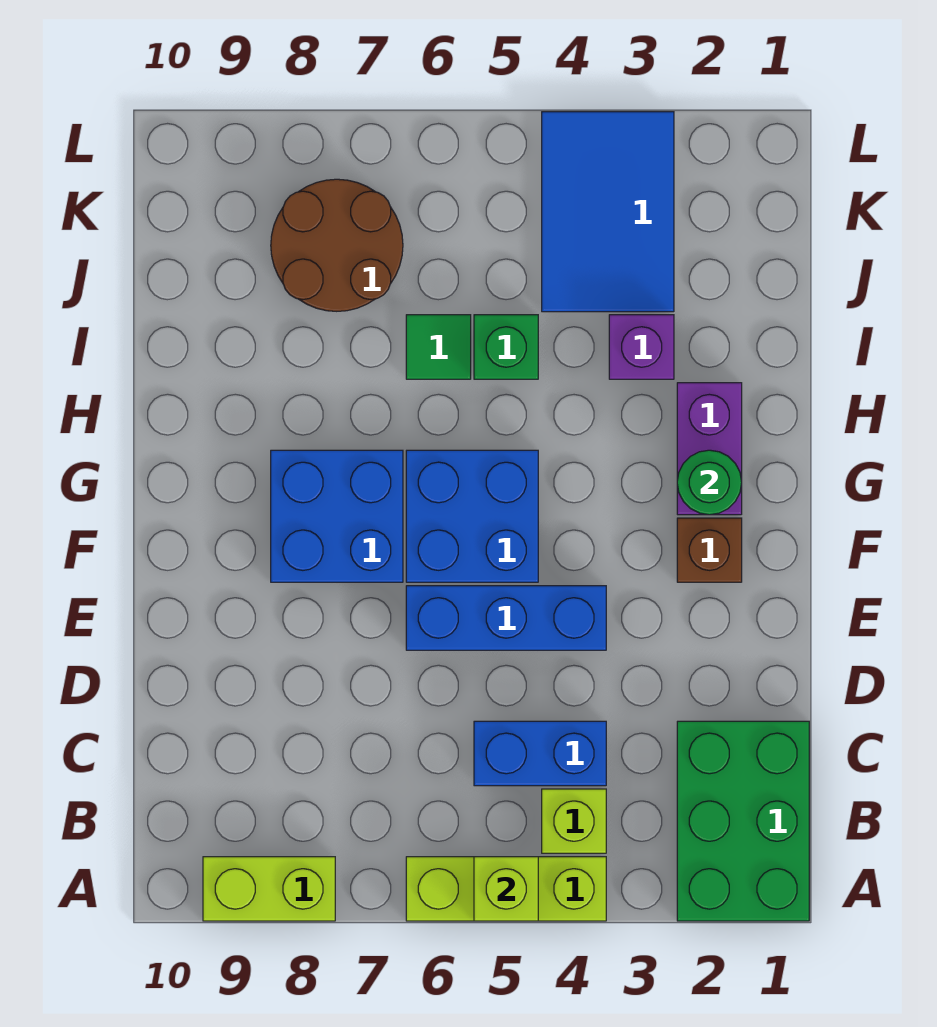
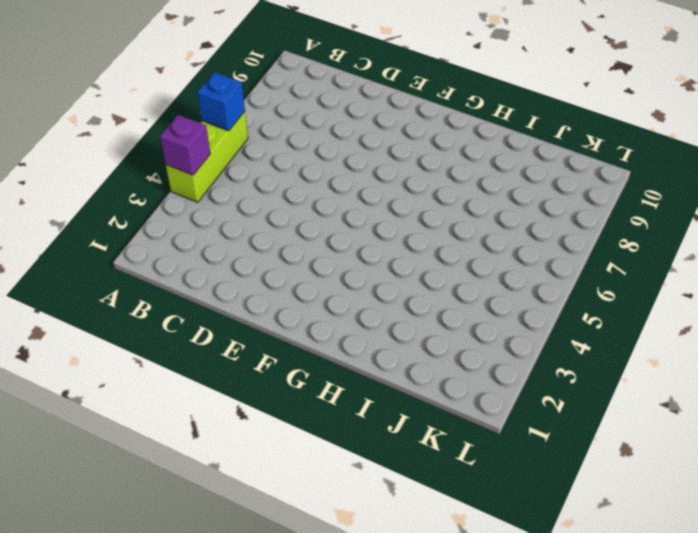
purple brick A4 level 2 -> purple brick I3 level 1
blue brick A6 level 2 -> none
none -> green brick A1:C2 level 1
none -> lime brick A8:A9 level 1
none -> lime brick B4 level 1

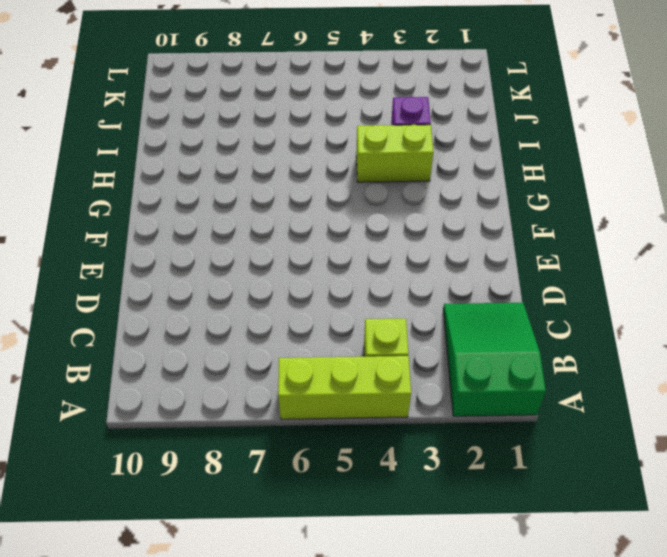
green slope A1:C2 level 1 top A -> green brick A1:C2 level 1
lime brick H3:H4 level 1 -> lime brick A8:A9 level 1
none -> blue brick C4:C5 level 1
none -> blue brick E4:E6 level 1
none -> brown brick F2 level 1

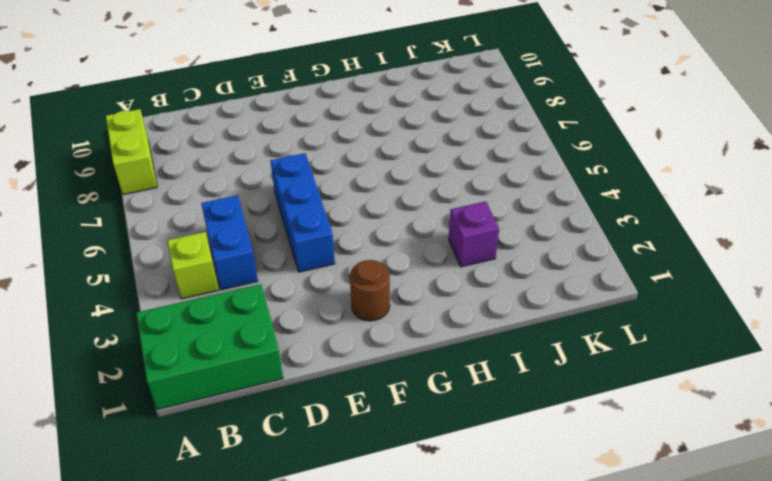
brown round brick F2 level 1 -> brown brick F2 level 1
none -> lime brick A4:A6 level 1
none -> blue brick F5:G6 level 1
none -> blue brick F7:G8 level 1

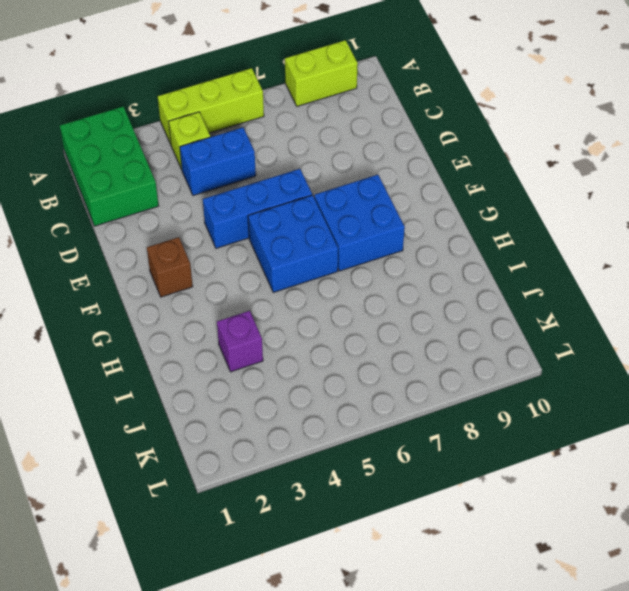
none -> purple brick G2:H2 level 1
none -> green brick I5 level 1
none -> green tile I6 level 1

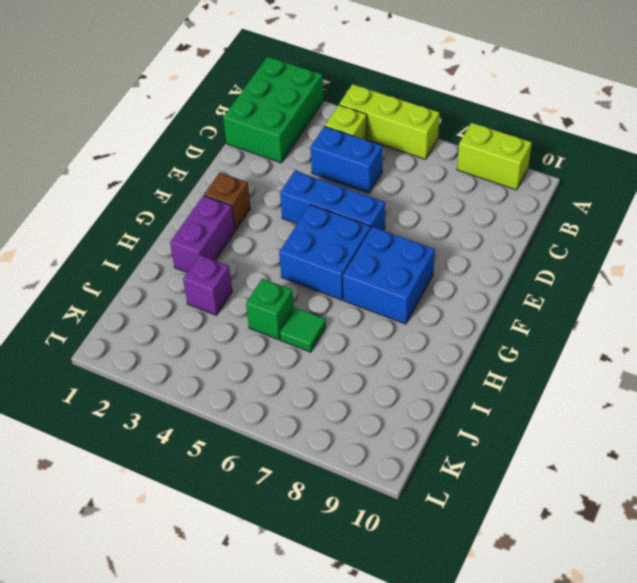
none -> blue tile J3:L4 level 1
none -> brown round brick J7:K8 level 1
none -> lime brick A5 level 2

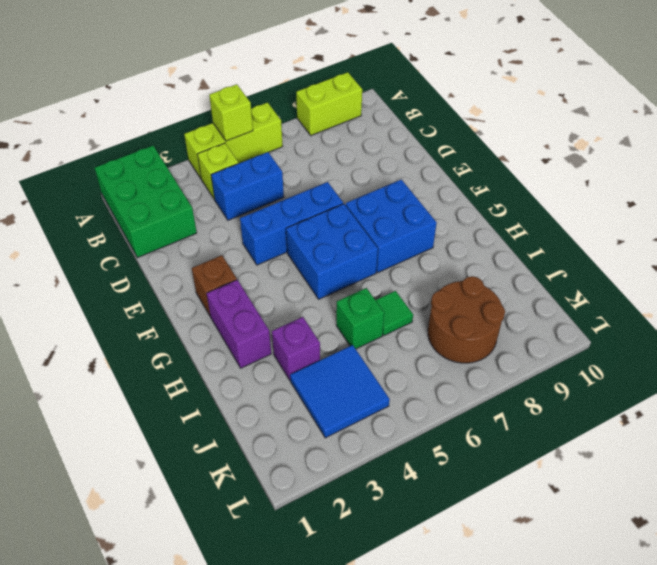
blue tile J3:K4 level 1 -> blue tile J3:L4 level 1
none -> green round brick G2 level 2

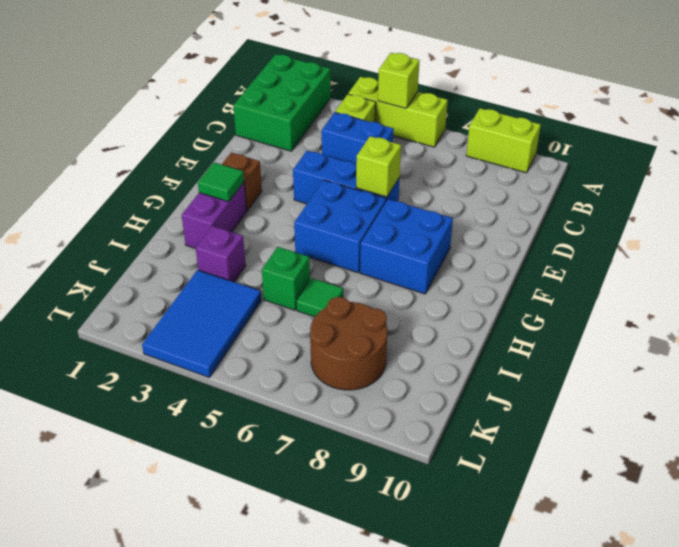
lime brick E6 level 2 -> none
green tile G2 level 2 -> green round brick G2 level 2

